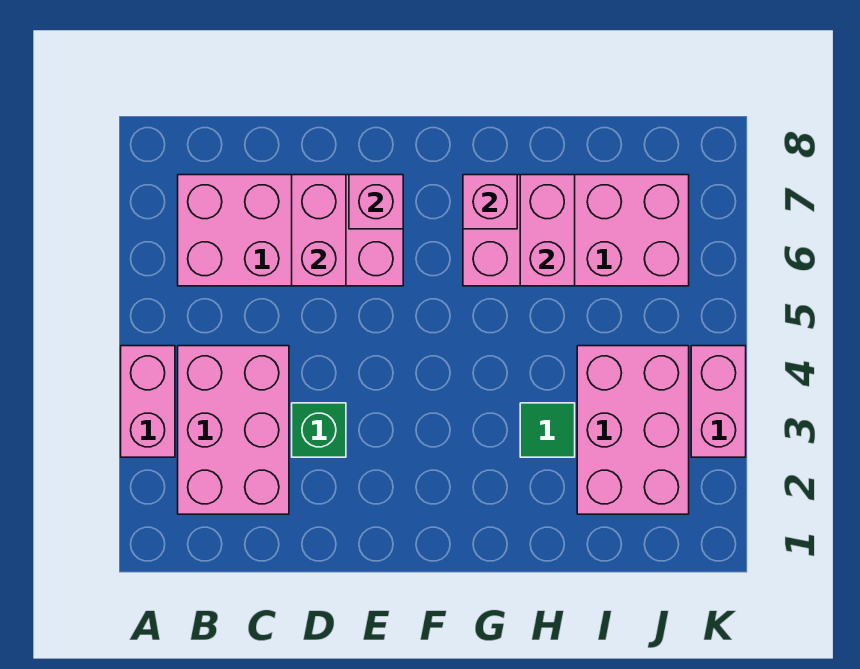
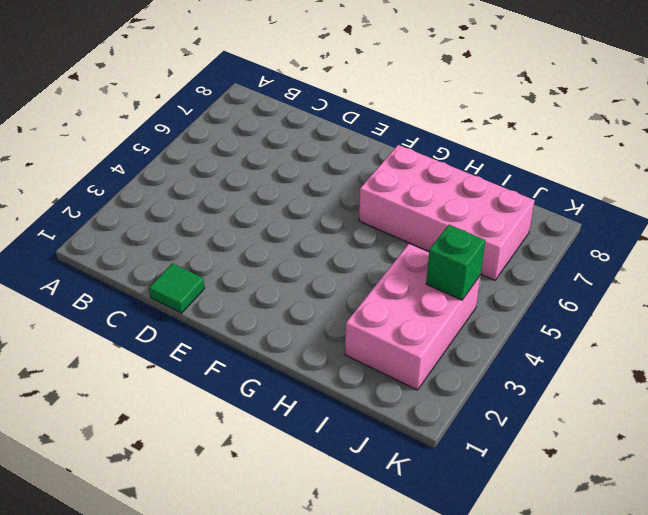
green tile D1 level 1 -> green tile H3 level 1
green brick J4 level 2 -> green brick D3 level 1
none -> pink brick A3:A4 level 1
none -> pink brick B2:C4 level 1
none -> pink brick B6:E7 level 1

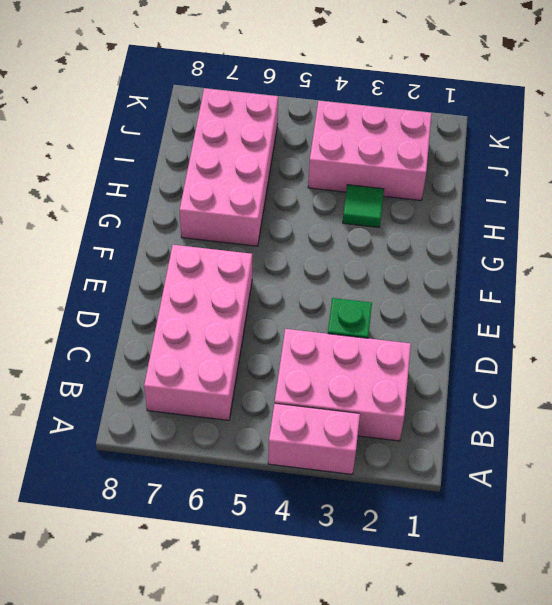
none -> pink brick K3:K4 level 1
none -> pink brick D6:D7 level 2
none -> pink brick E7 level 2

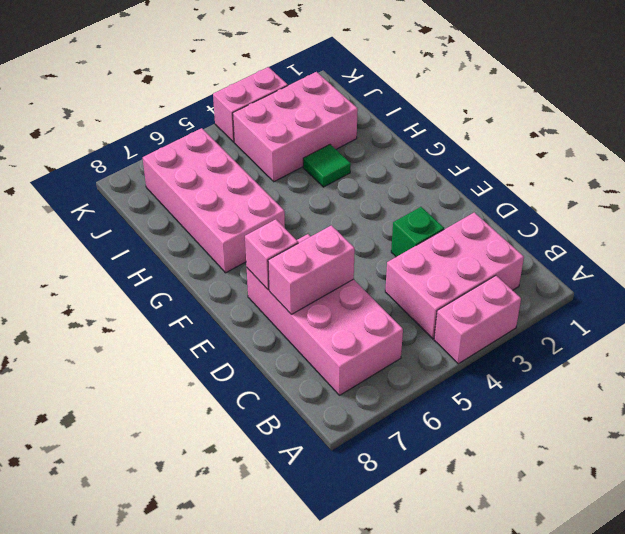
none -> pink brick G7 level 2
none -> pink brick H6:H7 level 2

